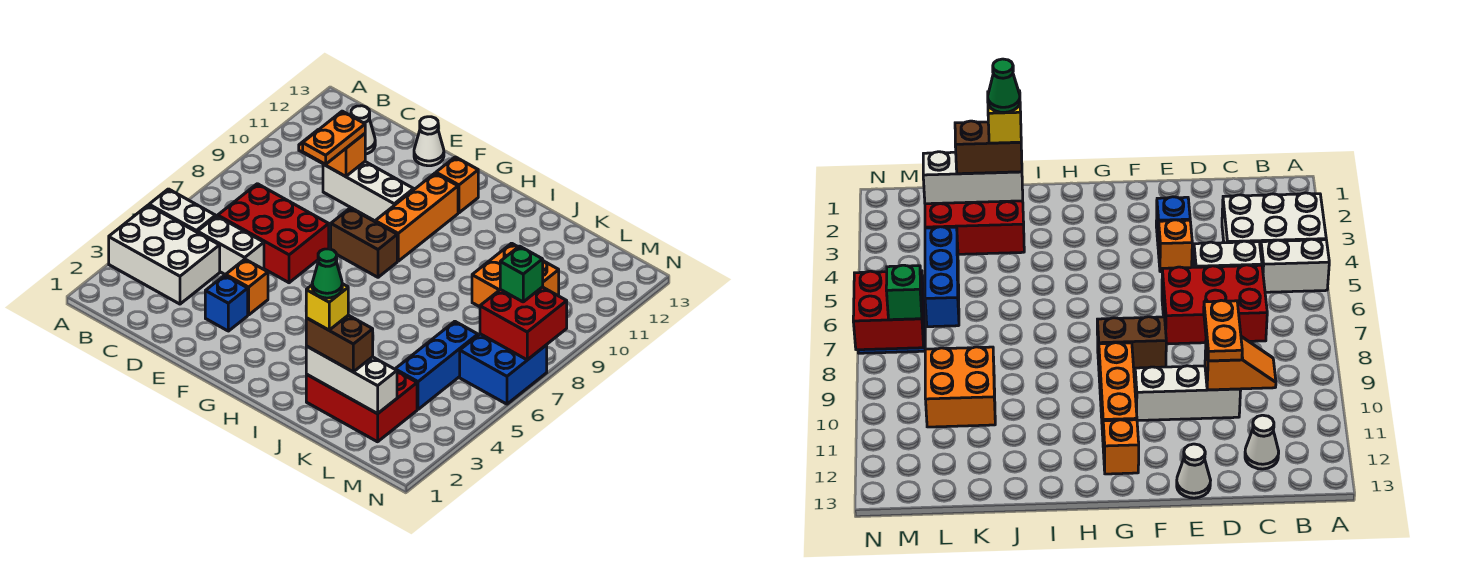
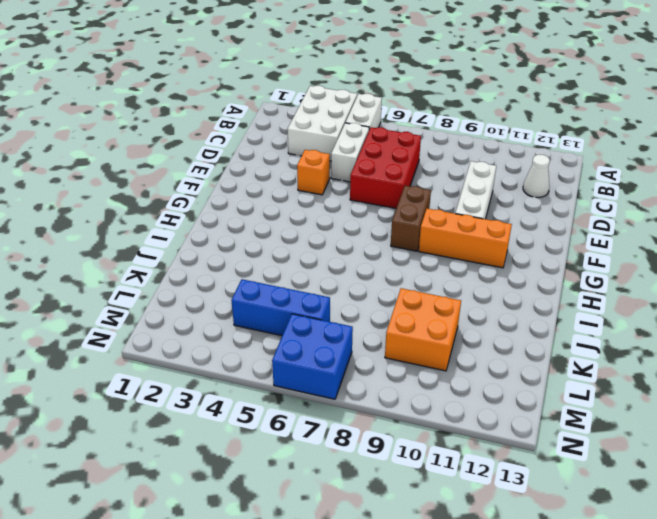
none -> blue brick E3 level 1
none -> white cone E13 level 1
none -> orange brick G12 level 1

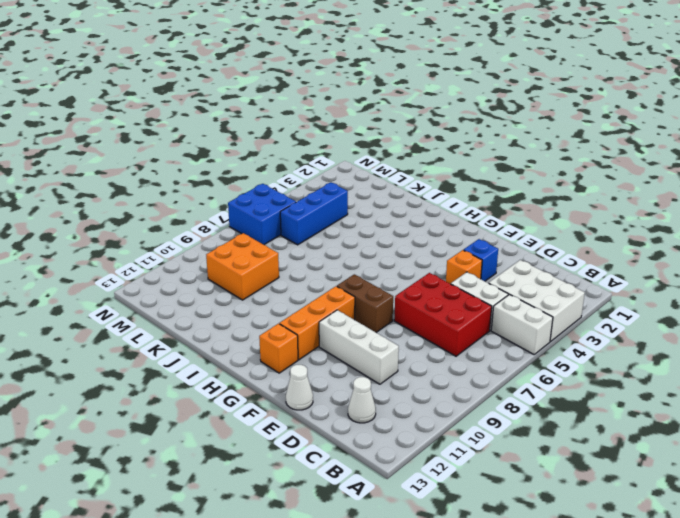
none -> red brick J2:L3 level 1
none -> orange slope C10:D10 level 2 top D
none -> white brick J2:L2 level 2

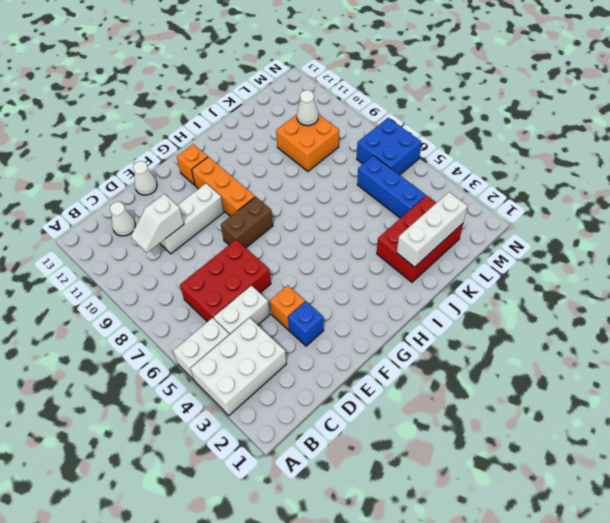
white slope C10:D10 level 2 top D -> orange slope C10:D10 level 2 top D
white cone L10 level 2 -> none
none -> red brick M7:N8 level 2
none -> orange plate D9:D10 level 3
none -> brown brick J2:K2 level 3

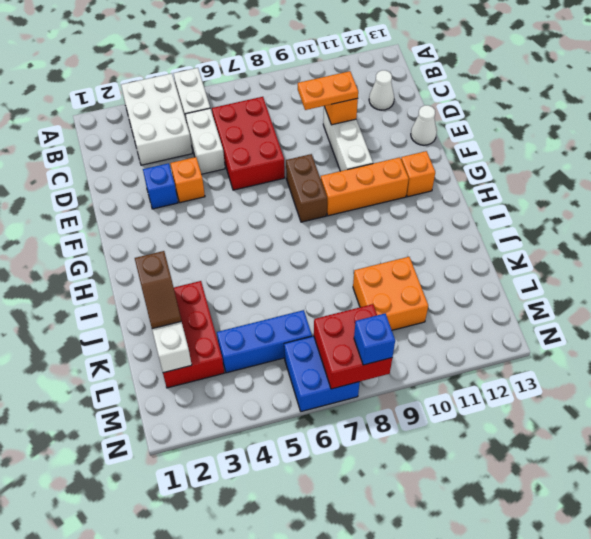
brown slope J2:K2 level 3 top J -> brown brick J2:K2 level 3
blue brick N8 level 3 -> none
none -> green brick M8 level 3
none -> yellow brick J2 level 4
none -> green cone J2 level 5

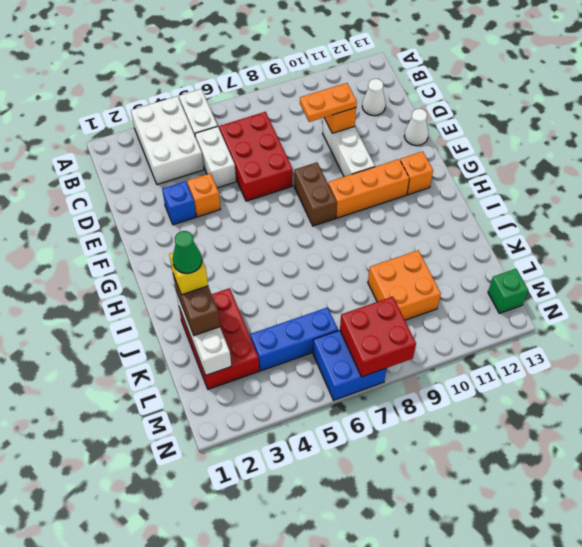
green brick M13 level 1 -> green brick M8 level 3

